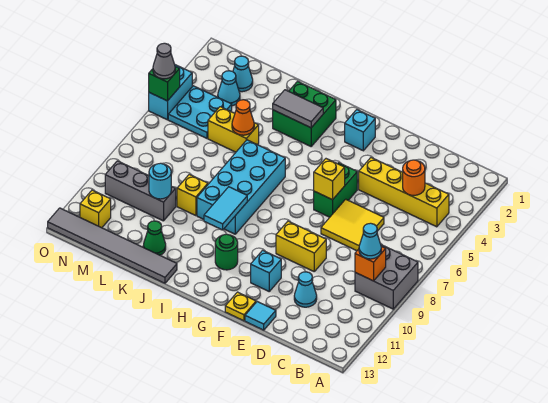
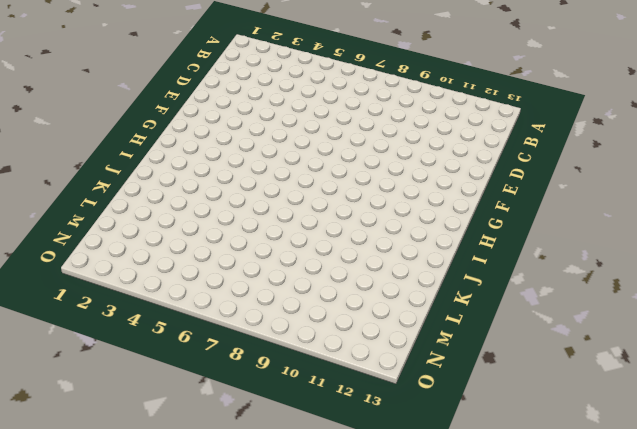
none -> grey brick A8:B9 level 1
none -> yellow brick B4:E4 level 1
none -> yellow tile D6:E7 level 1
none -> cyan cone D11 level 1

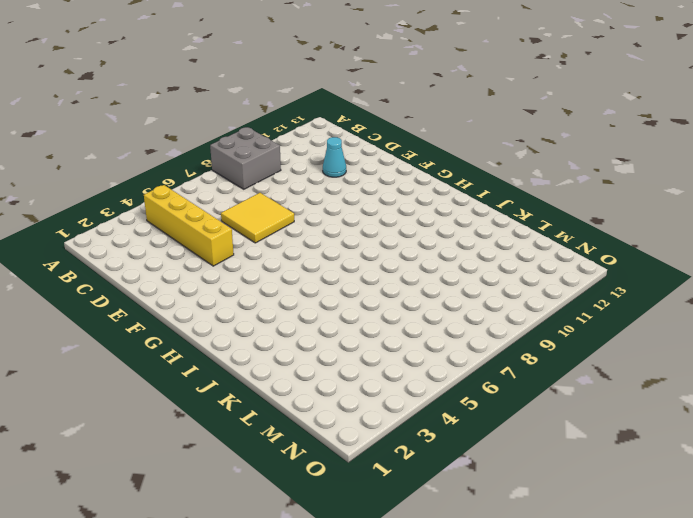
none -> yellow brick E9:F9 level 1
none -> cyan tile E13 level 1
none -> green brick F5:F6 level 1
none -> cyan brick F11 level 1

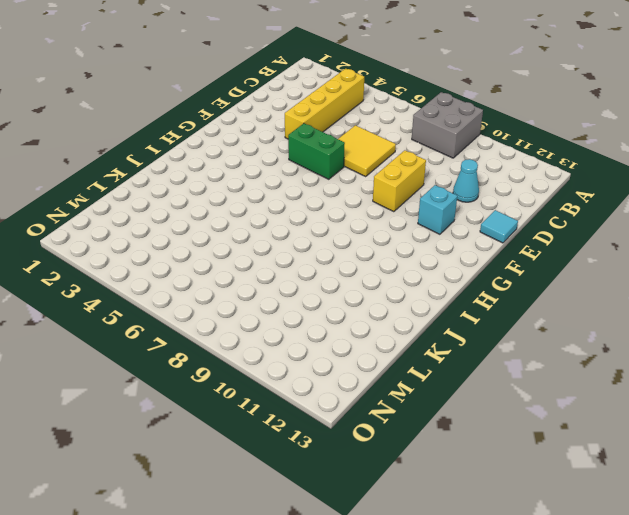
none -> yellow plate F13 level 1
none -> cyan brick G2 level 1
none -> green round brick H11 level 1
none -> green brick I2:J3 level 1

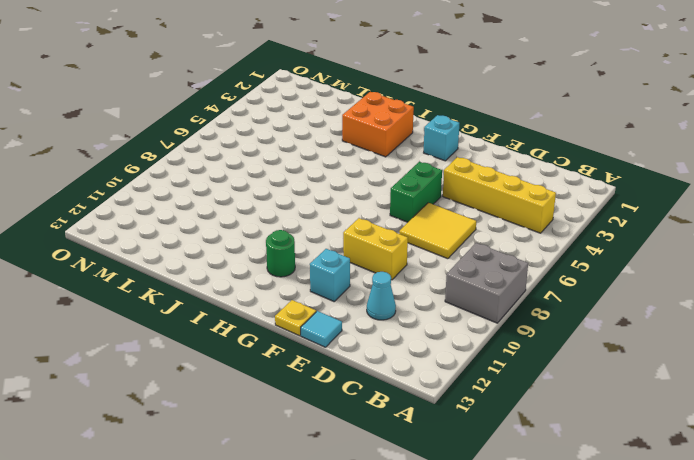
orange brick I2:J3 level 1 -> green brick I2:J3 level 1
none -> cyan brick I6:J9 level 1
none -> grey tile J13:O13 level 1
none -> yellow brick K5:L5 level 1
none -> yellow brick K9 level 1

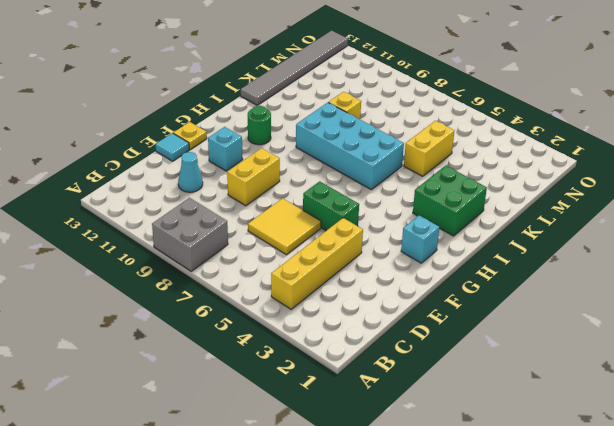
none -> green cone K12 level 1
none -> grey brick L10:N10 level 1
none -> cyan cone M2 level 1
none -> cyan cone M3 level 1

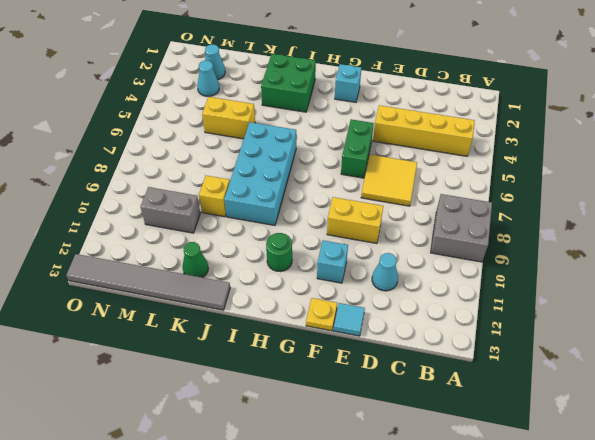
grey brick L10:M10 level 1 -> grey brick L10:N10 level 1
none -> cyan plate M4:N5 level 1
none -> yellow brick N12 level 1
none -> cyan brick O4:O5 level 1
none -> orange brick B9 level 2

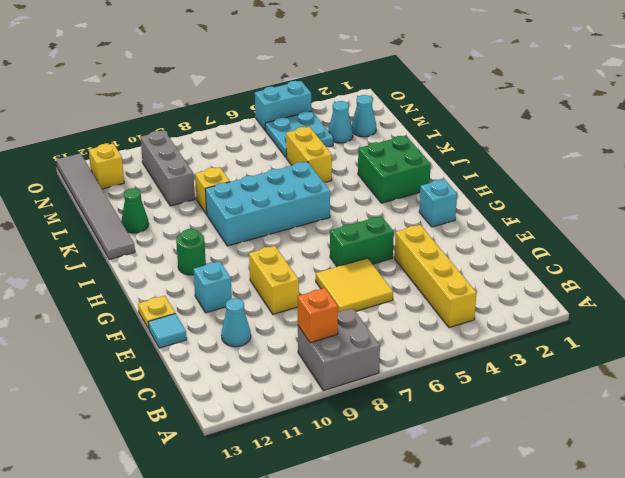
none -> orange round brick C4 level 2
none -> yellow brick F6 level 2
none -> grey tile I3:J3 level 2
none -> cyan tile I9:I10 level 2

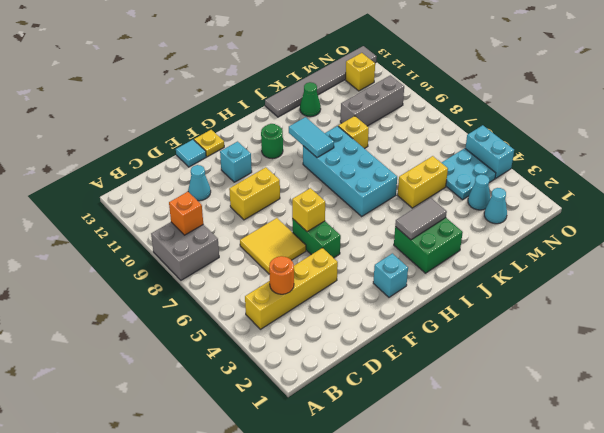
none -> orange cone K5 level 2
none -> cyan round brick L10 level 2
none -> green brick O5 level 2
none -> cyan cone B9 level 3

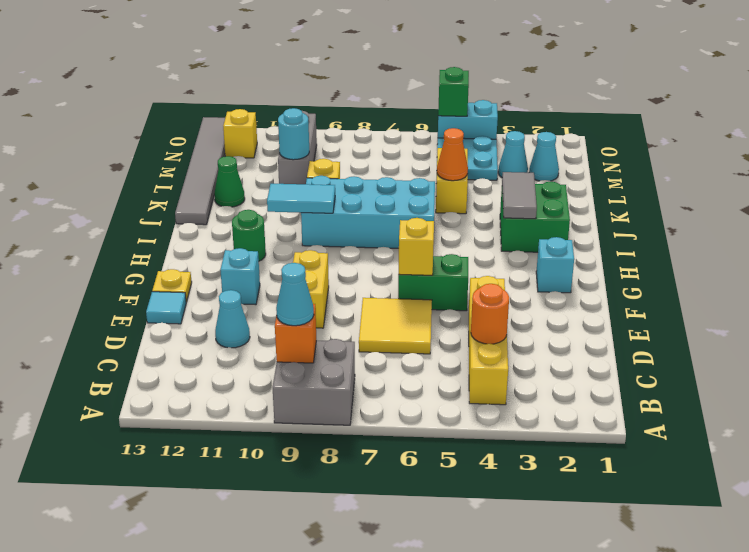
none -> grey cone O5 level 3

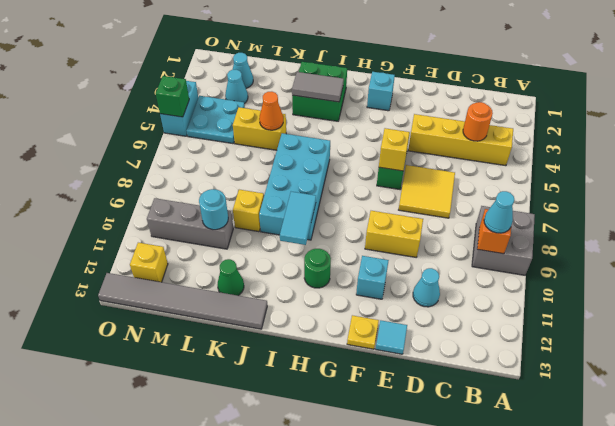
none -> grey cone O5 level 3

